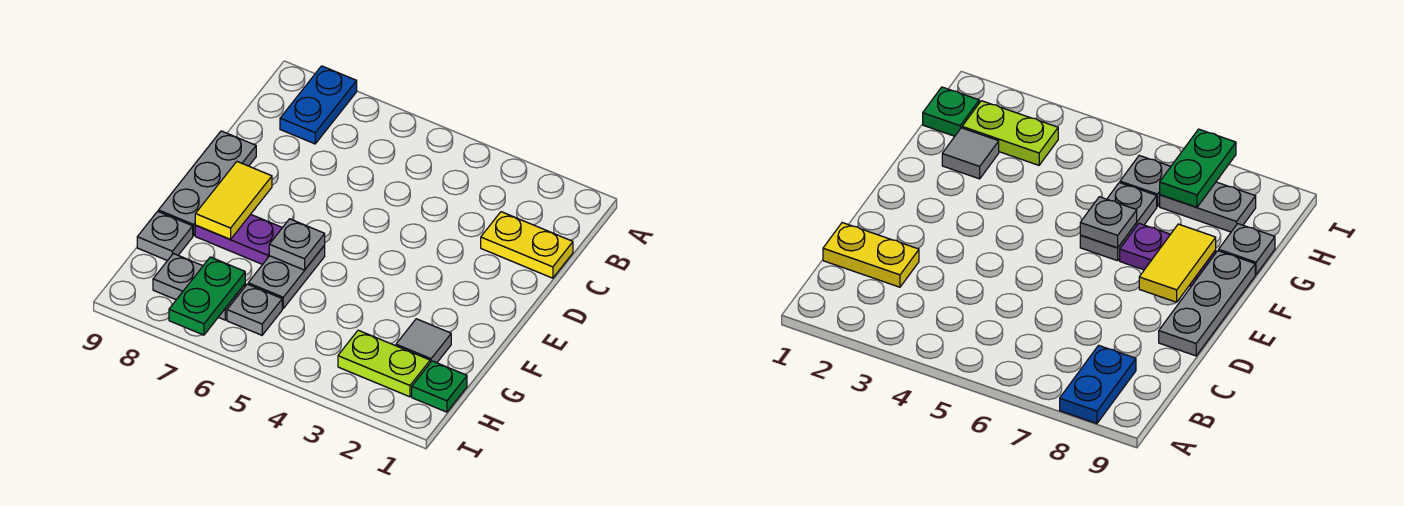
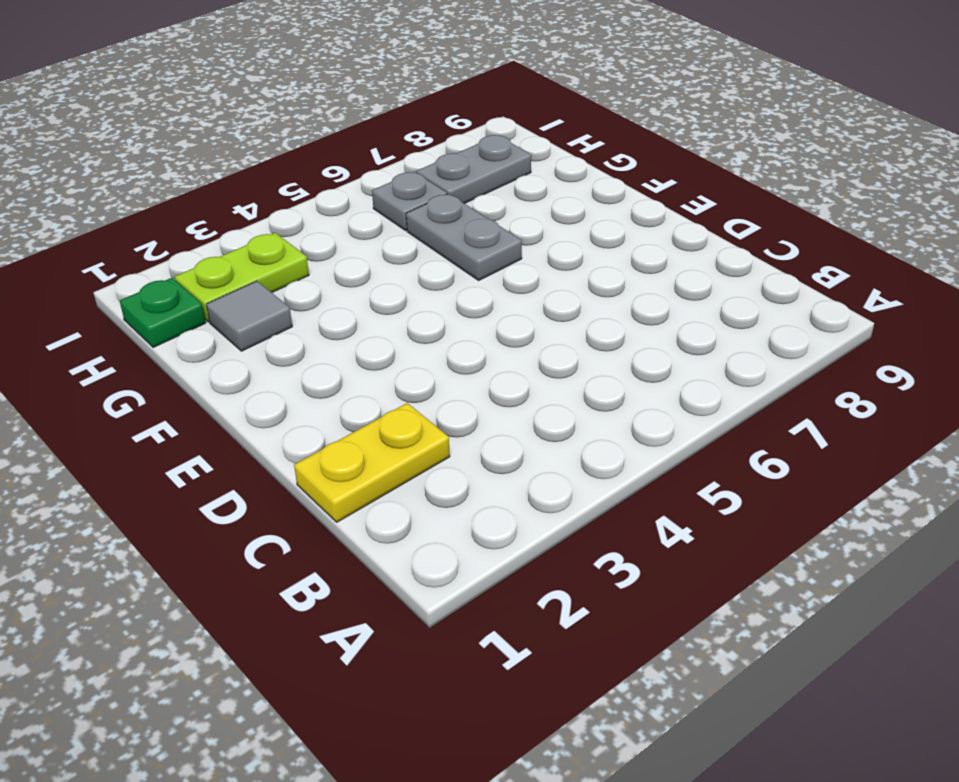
none -> blue plate A8:B8 level 1
none -> grey plate D9:F9 level 1
none -> purple plate F7:F8 level 1

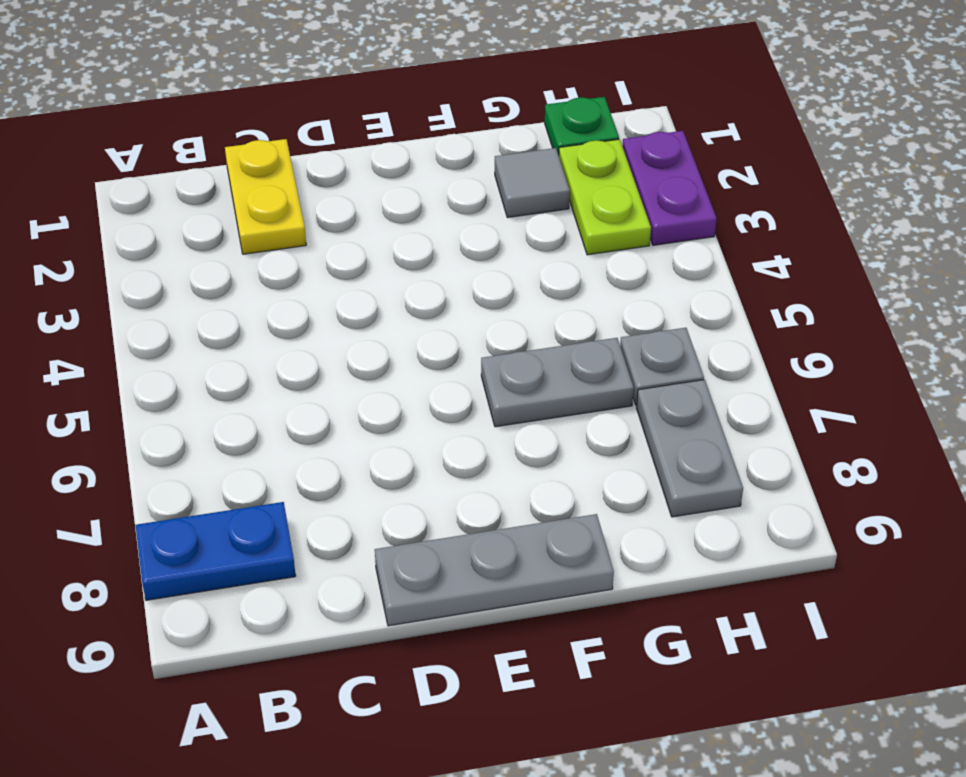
purple plate I2:I3 level 1 -> purple plate F7:F8 level 1
none -> grey plate G9 level 1
none -> yellow tile E8:F8 level 2
none -> grey plate F6 level 2

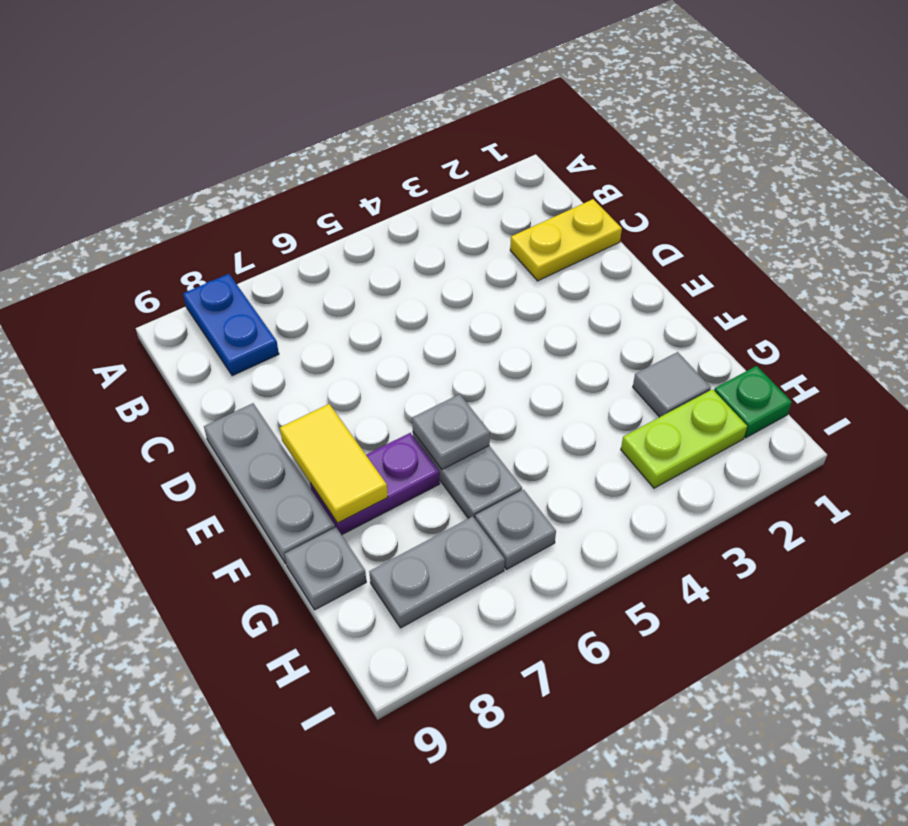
none -> green plate H7:I7 level 2

